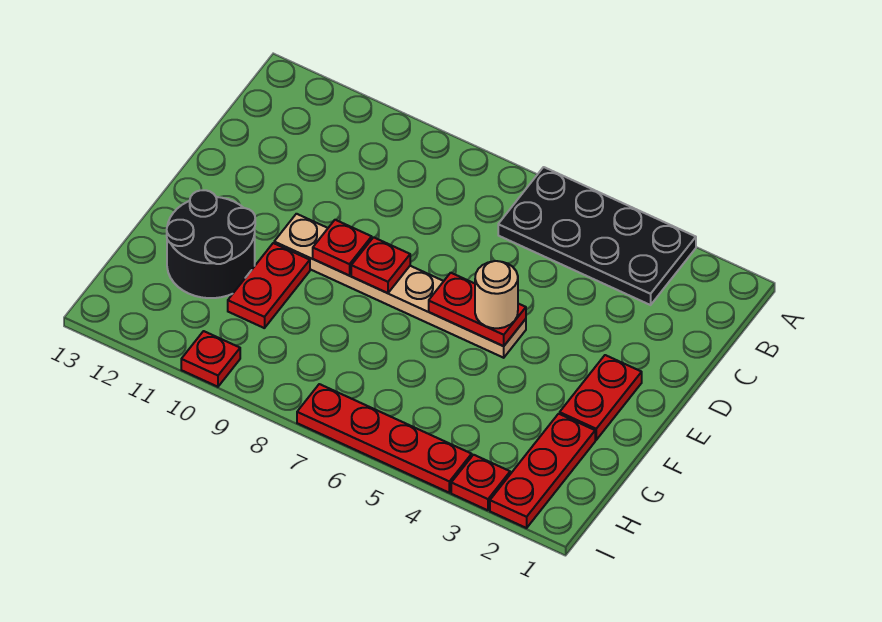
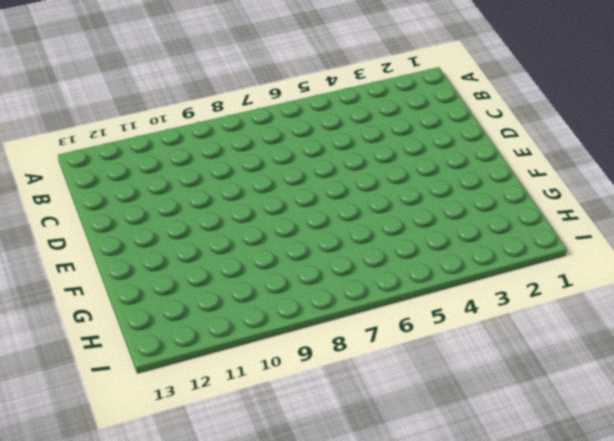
none -> black plate A3:B6 level 1
none -> red plate E2:F2 level 1
none -> tan plate E5:E10 level 1

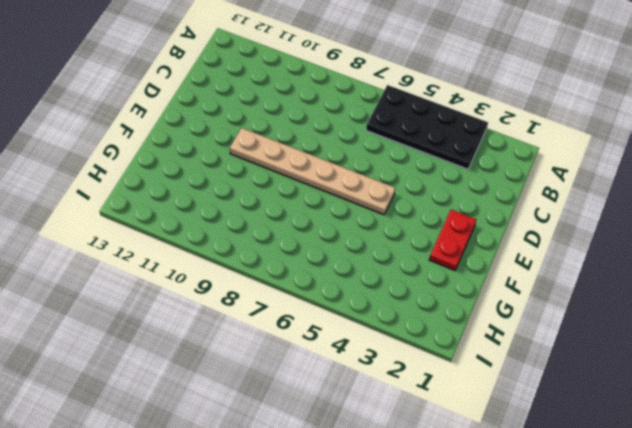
none -> red plate F10:G10 level 1
none -> black round brick F11:G12 level 1
none -> red plate G2:I2 level 1

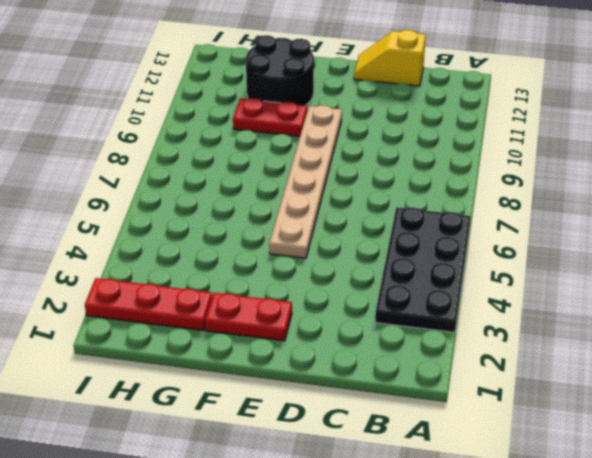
yellow slope C13:D13 level 1 top C -> none
none -> red plate I3 level 1
none -> red plate I4:I7 level 1
none -> red plate I10 level 1

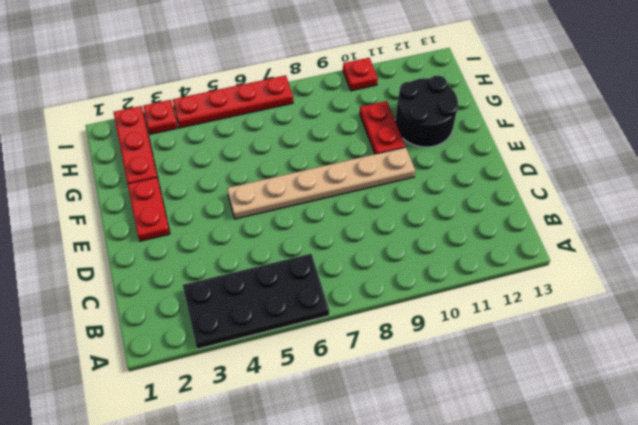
none -> red plate E5:E6 level 2
none -> red plate E8 level 2
none -> red plate E9 level 2

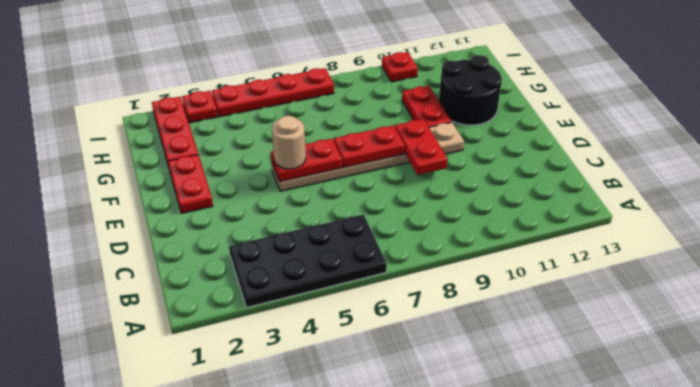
red plate D9:E9 level 2 -> red plate E9 level 2
red plate E7:E8 level 2 -> red plate E8 level 2

